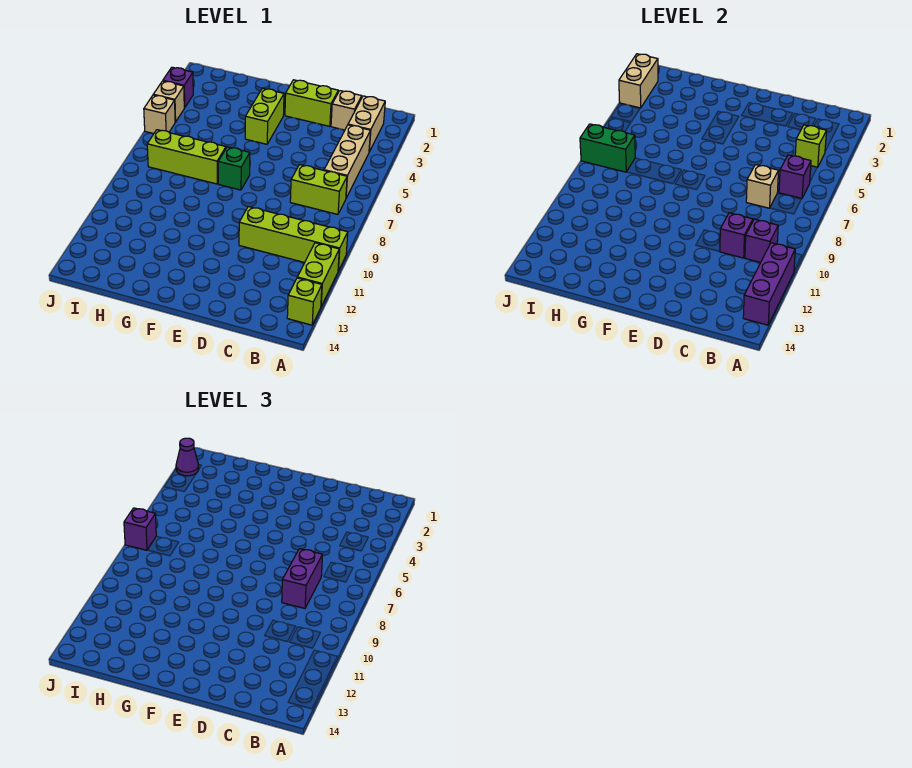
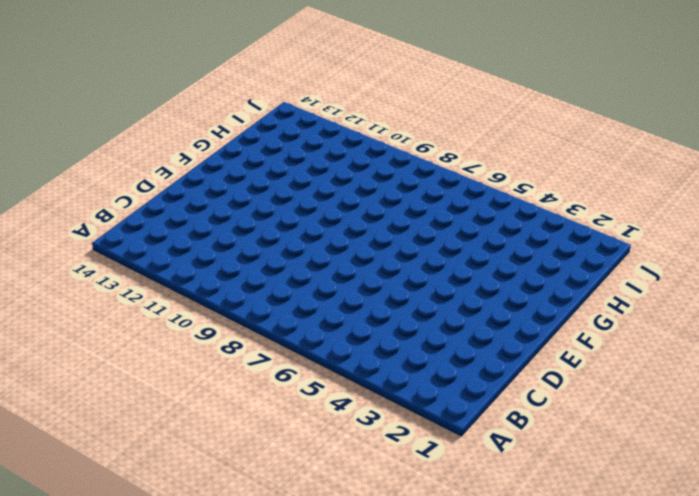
none -> lime brick A10:D10 level 1
none -> lime brick A11:A12 level 1
none -> lime brick A13 level 1

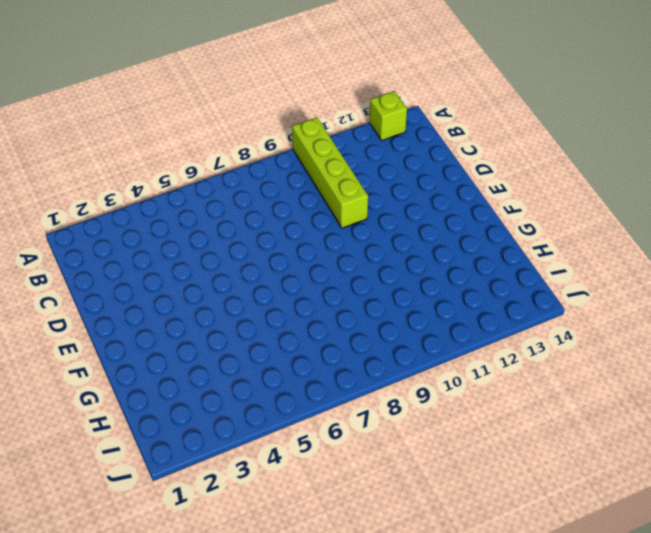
none -> lime brick A11:A12 level 1
none -> tan brick B2:B3 level 1
none -> tan brick B4:B6 level 1

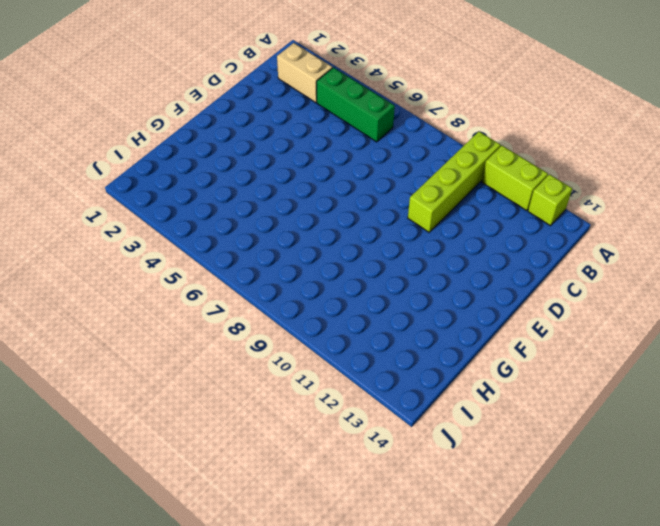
green brick B4:B6 level 1 -> tan brick B4:B6 level 1
none -> lime brick B7:C7 level 1
none -> tan brick C2 level 1
none -> lime brick D2:E2 level 1

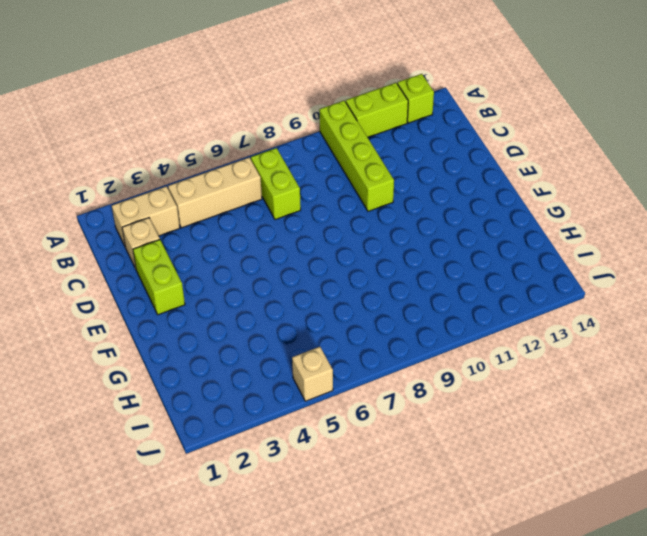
none -> lime brick F3:F4 level 1
none -> green brick F7 level 1
none -> lime brick G7:I7 level 1

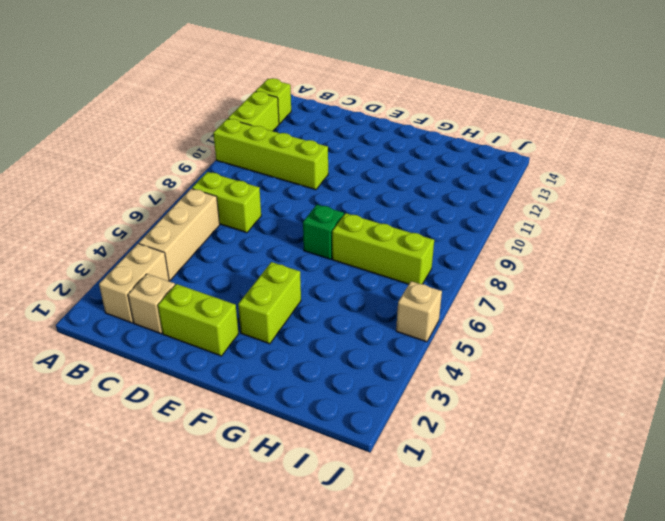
none -> purple brick J3 level 1
none -> tan brick J4 level 1
none -> purple brick A11:A13 level 2

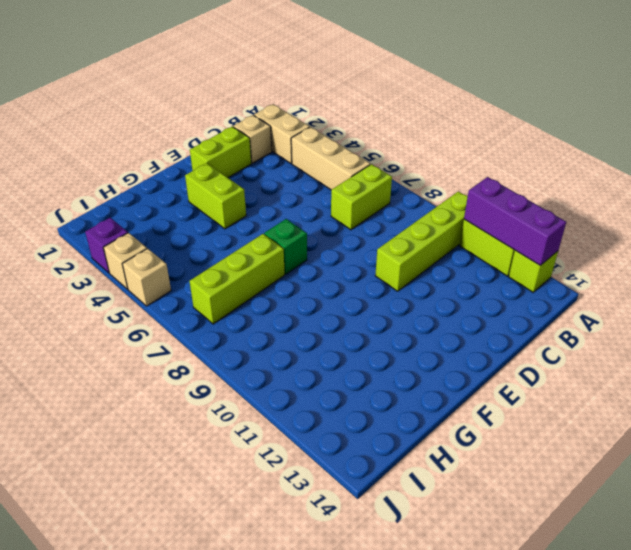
none -> lime brick B4 level 2
none -> purple brick B6 level 2
none -> purple brick B10 level 2

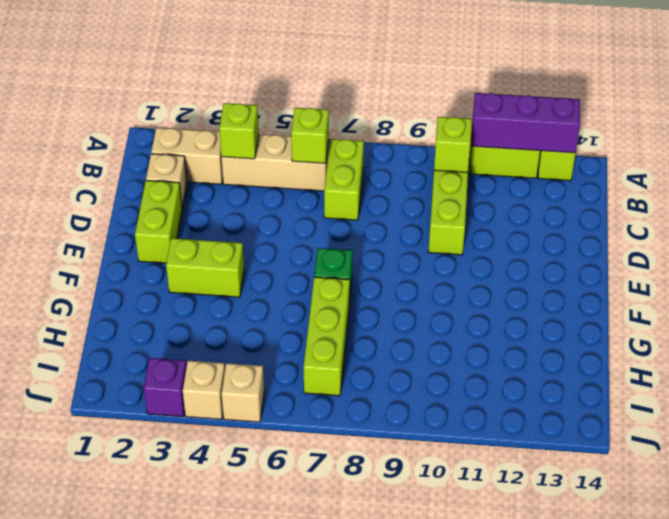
lime brick B6 level 2 -> purple brick B6 level 2
lime brick B10 level 2 -> purple brick B10 level 2
none -> tan brick C7 level 2
none -> purple brick C10 level 2
none -> green brick I7:J7 level 2

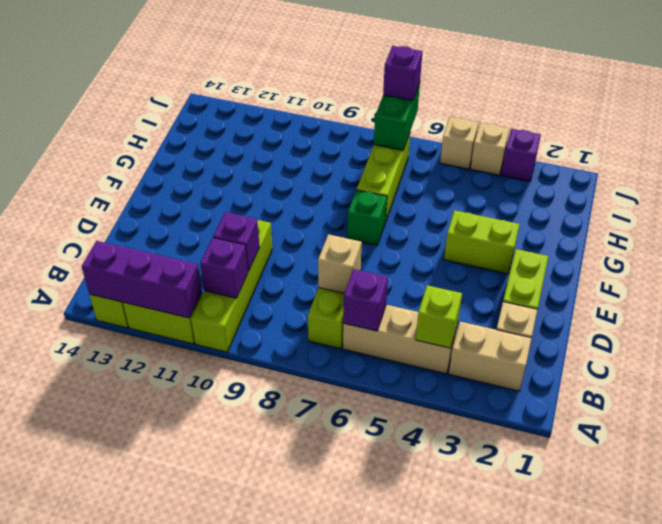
none -> tan brick J2:J3 level 2
none -> purple brick C7:C8 level 3
none -> purple cone J2 level 3

